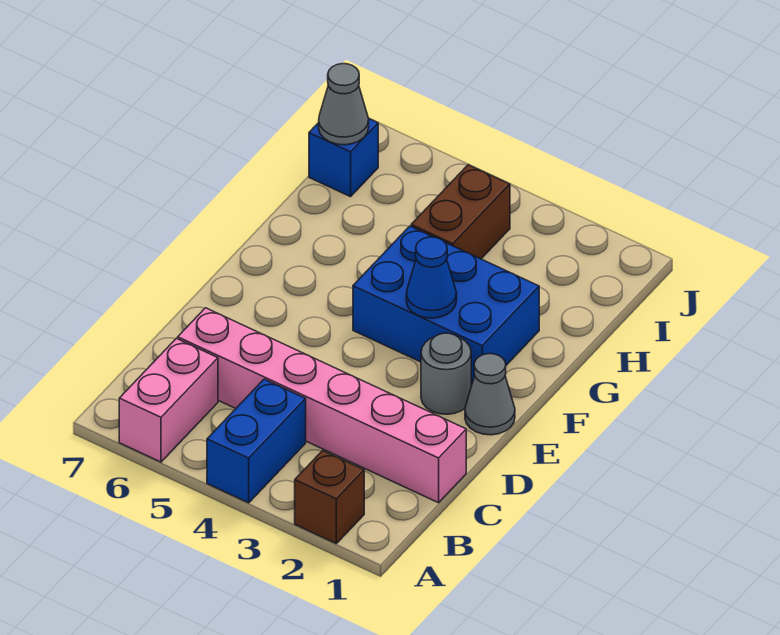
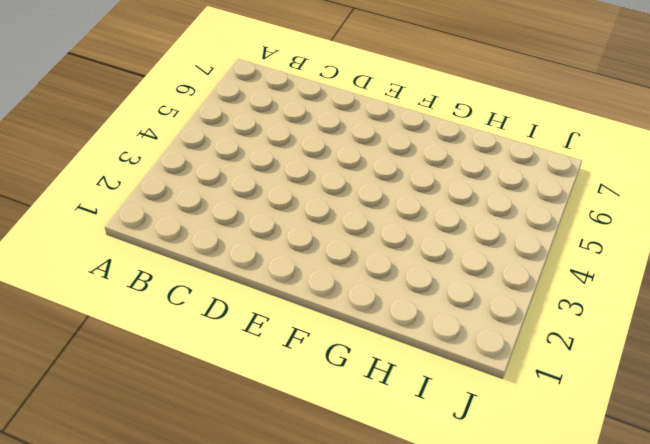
none -> brown brick A2 level 1
none -> blue brick A4:B4 level 1

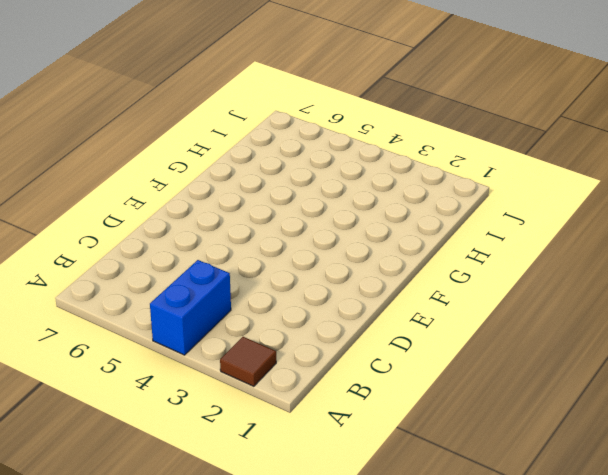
brown tile A2 level 1 -> brown brick A2 level 1
none -> pink brick A6:B6 level 1
none -> pink brick C1:C6 level 1

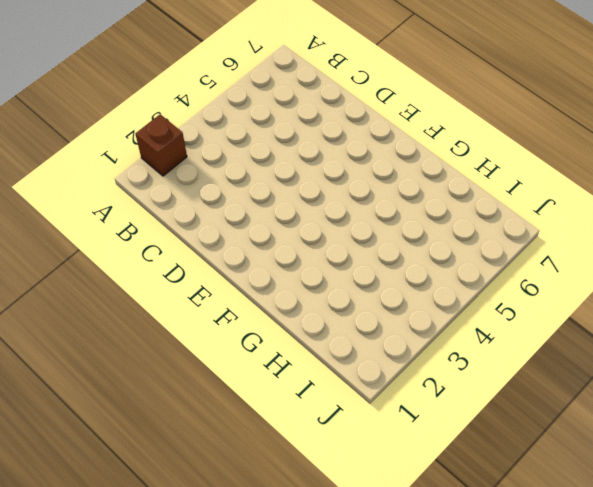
none -> blue brick A4:B4 level 1
none -> pink brick A6:B6 level 1

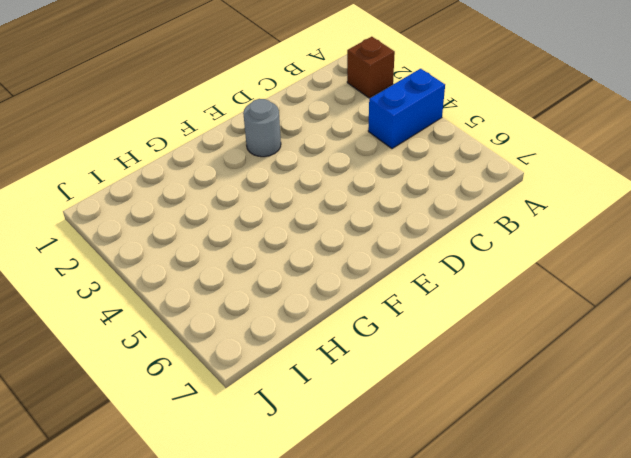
none -> pink brick A6:B6 level 1
none -> pink brick C1:C6 level 1

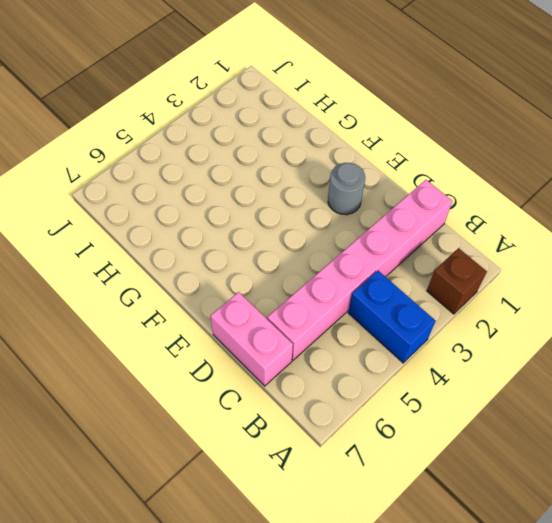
pink brick C7:D7 level 1 -> pink brick A6:B6 level 1
none -> grey cone E1 level 1
none -> blue brick F2:G4 level 1

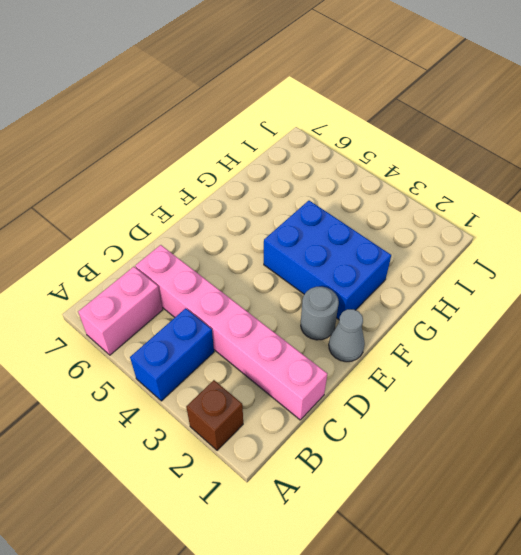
none -> brown brick H4:I4 level 1
none -> blue brick I7 level 1

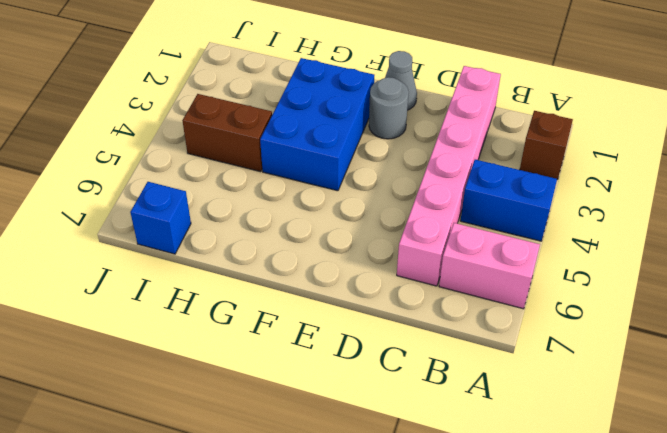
none -> blue cone F3 level 2
none -> grey cone I7 level 2

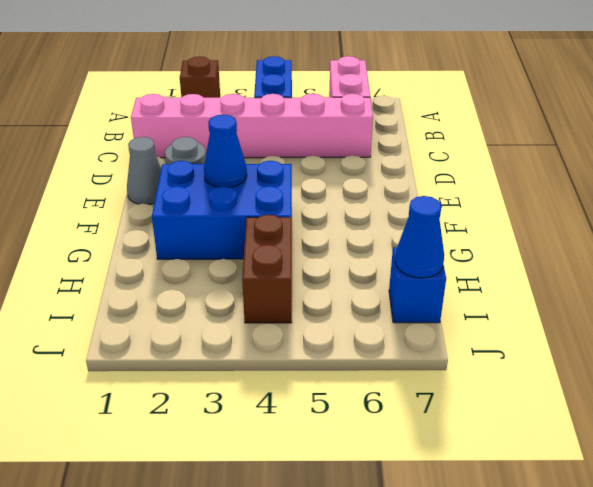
blue cone I7 level 2 -> grey cone I7 level 2

